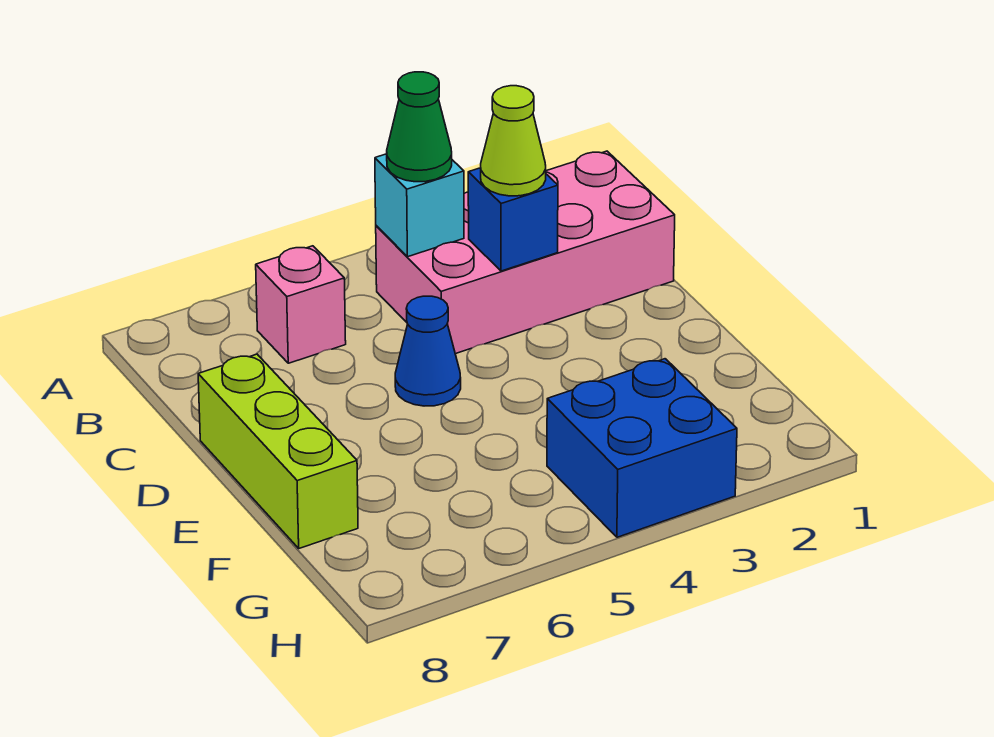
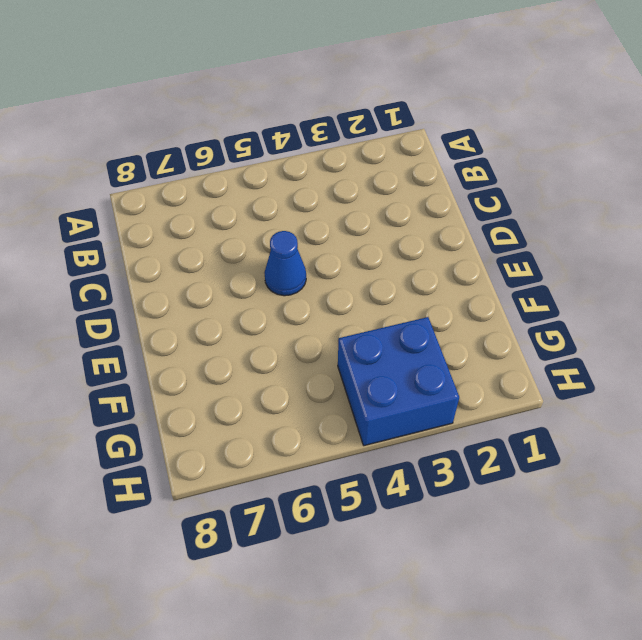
none -> pink brick B1:C4 level 1
none -> pink brick B6 level 1

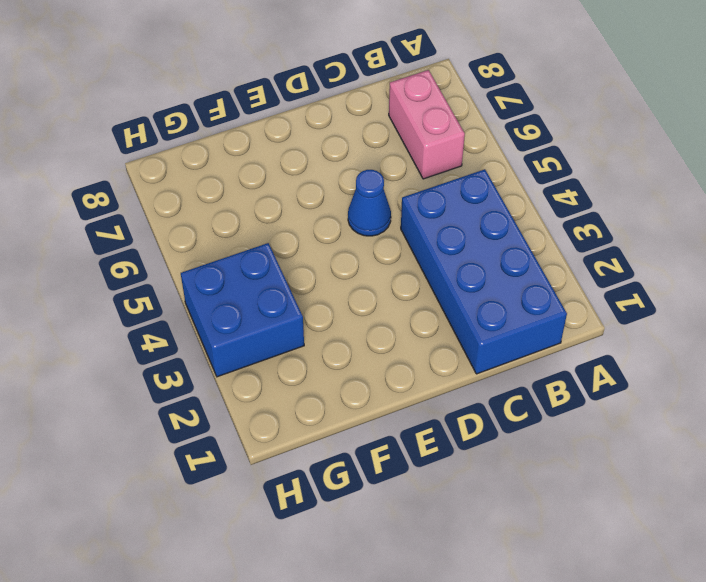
blue brick B1:C4 level 1 -> pink brick B1:C4 level 1
pink brick B6:B7 level 1 -> pink brick B6 level 1
none -> lime brick D8:F8 level 1
none -> cyan brick B4 level 2

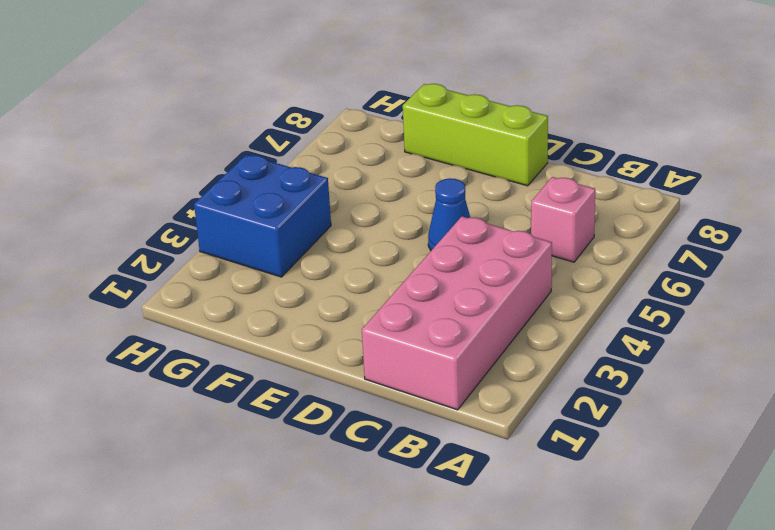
none -> cyan brick B4 level 2
none -> blue brick C3 level 2

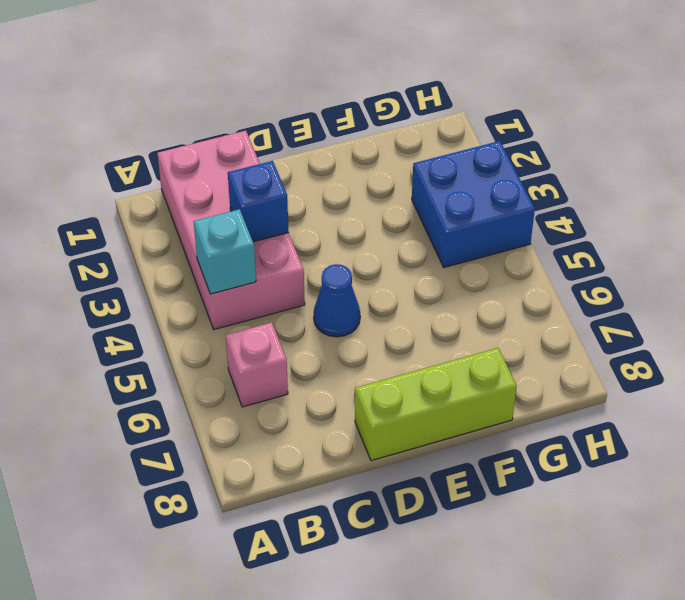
none -> green cone B4 level 3
none -> lime cone C3 level 3

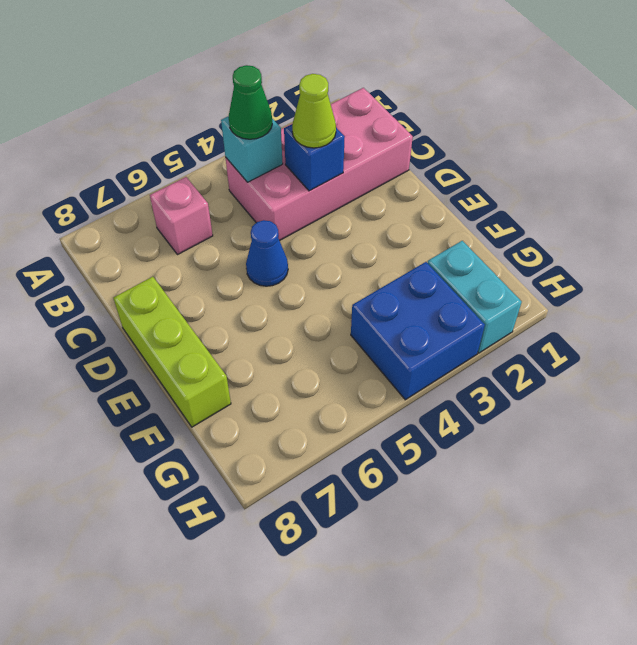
cyan brick G2:H2 level 1 -> none

